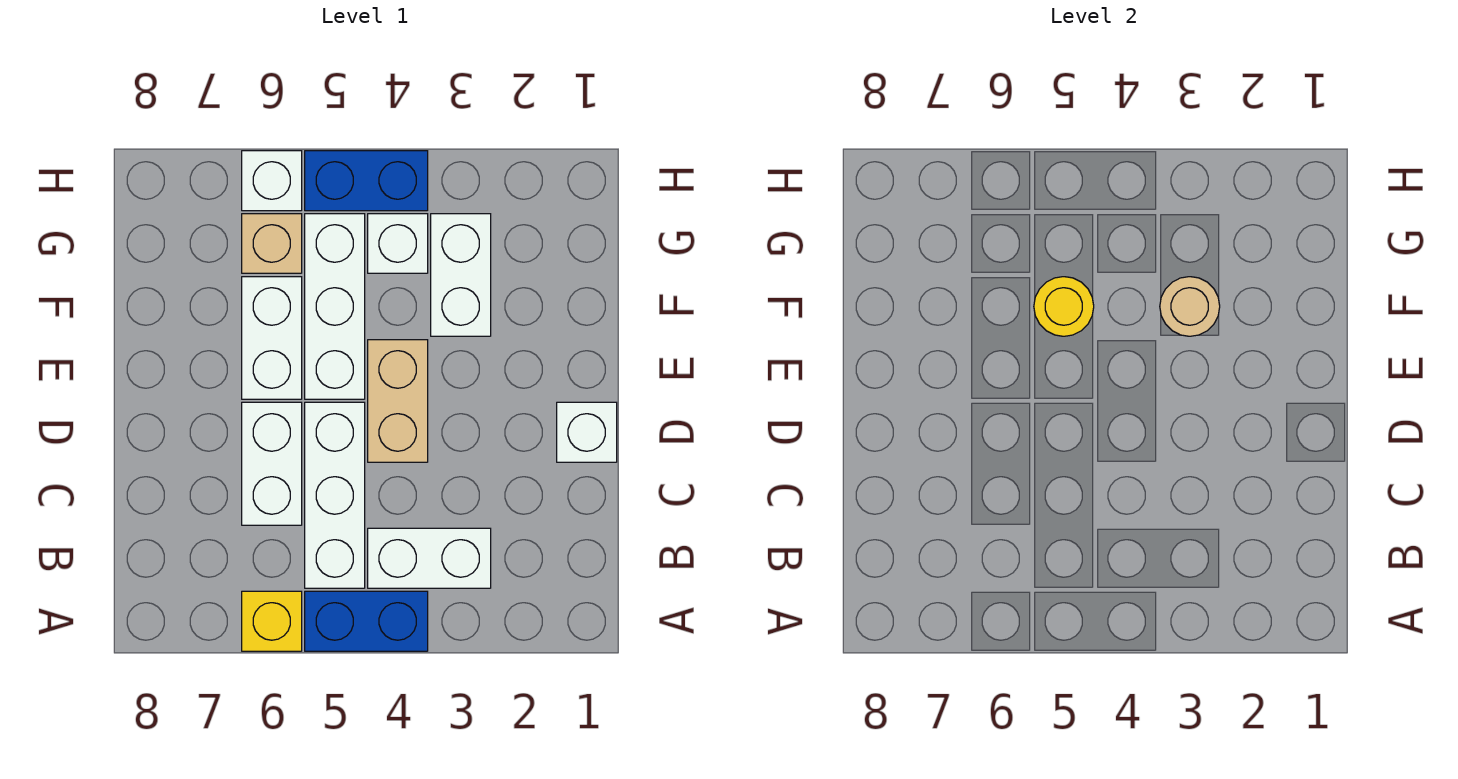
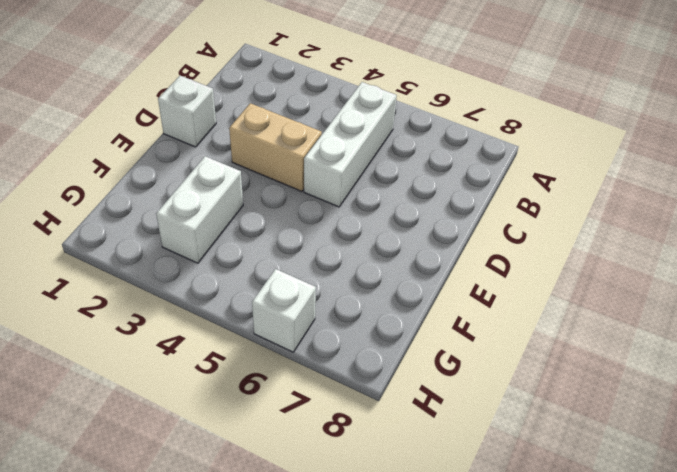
tan brick D3:D4 level 1 -> tan brick D4:E4 level 1
none -> blue brick A4:A5 level 1
none -> yellow brick A6 level 1
none -> white brick B3:B4 level 1

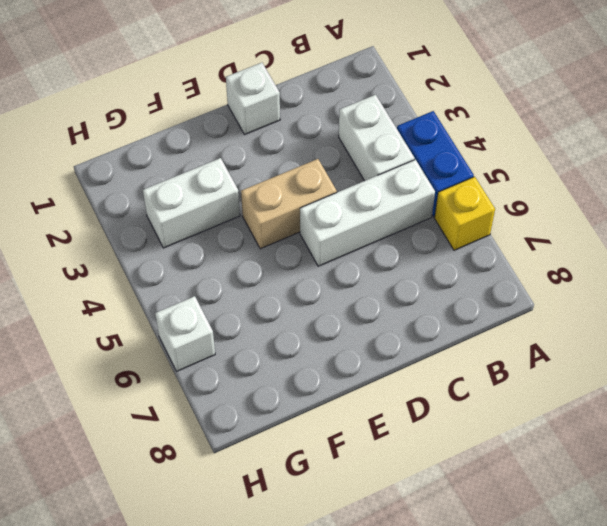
none -> white brick C6:D6 level 1
none -> white brick E5:G5 level 1
none -> white brick E6:F6 level 1

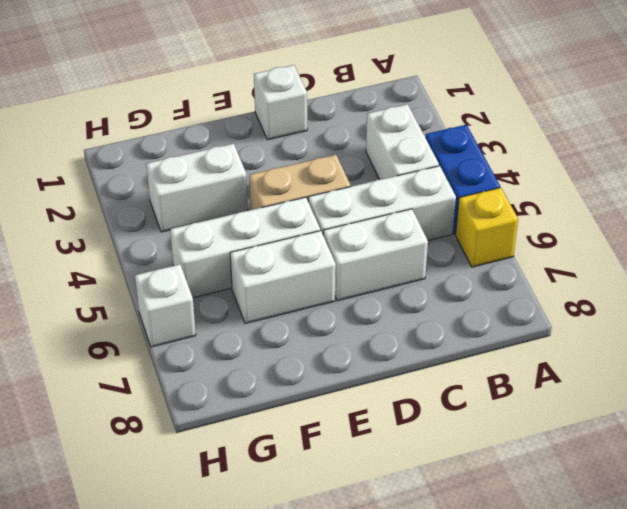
none -> white brick G4 level 1
none -> tan brick G6 level 1
none -> blue brick H4:H5 level 1

